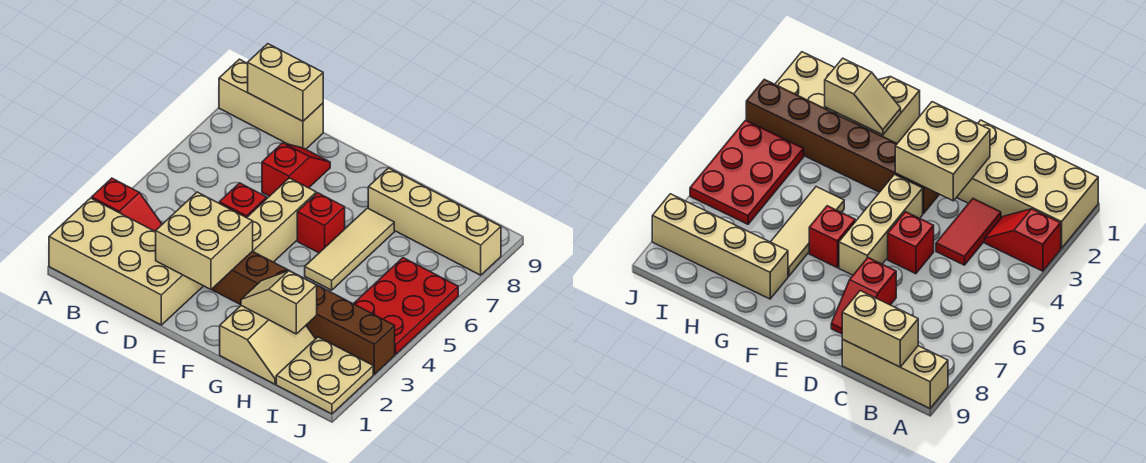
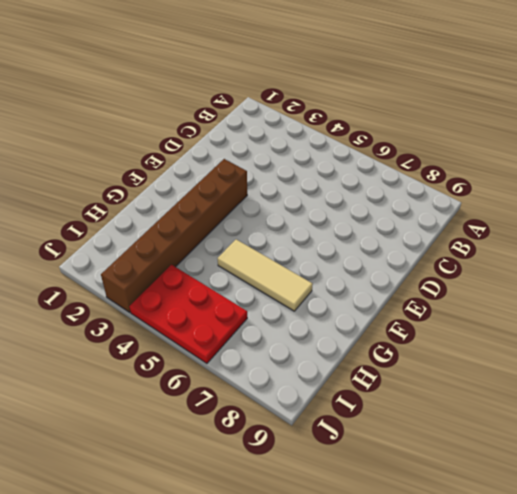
none -> tan brick A1:D2 level 1
none -> red slope A3:B3 level 1 top A
none -> tan brick A9:C9 level 1

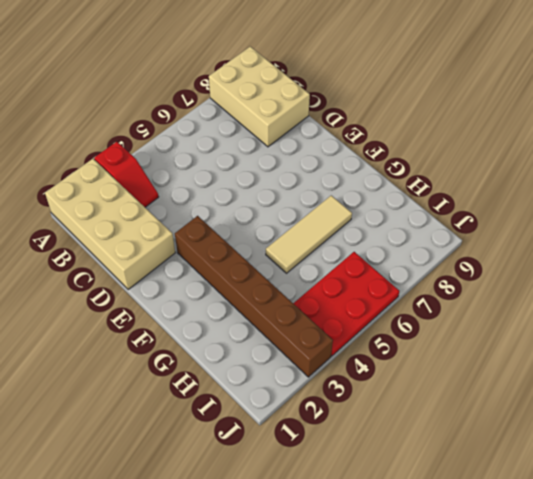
tan brick A8:C9 level 1 -> tan brick A9:C9 level 1
none -> red tile C3:C4 level 1
none -> red brick D5 level 1
none -> red slope D7:D8 level 1 top 7

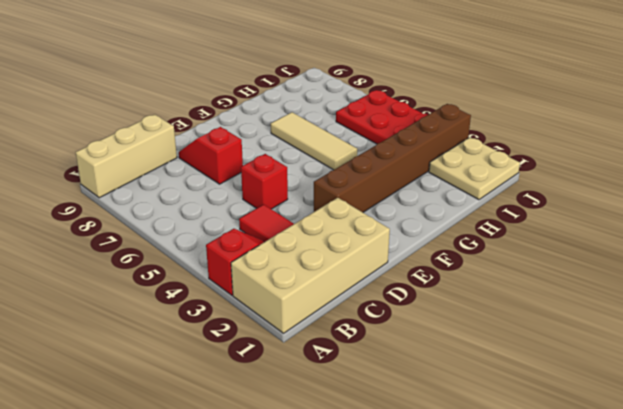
none -> tan brick E4:E6 level 1
none -> red brick F6 level 1
none -> tan slope G1:H2 level 1 top G

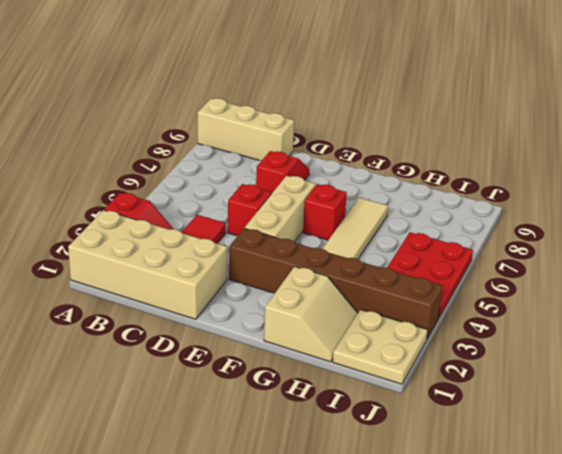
none -> tan brick G8:J8 level 1
none -> tan brick B9:C9 level 2
none -> tan brick D2:E3 level 2

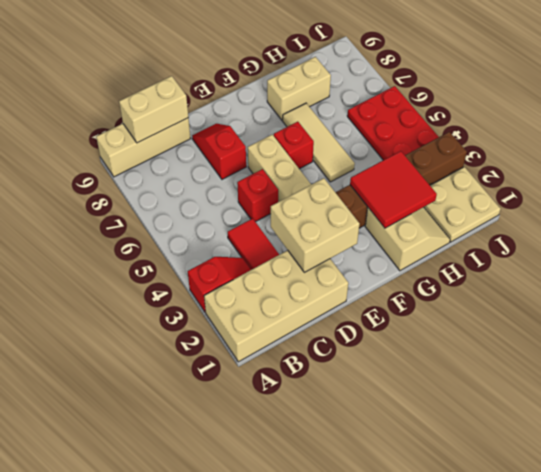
red tile G2:H3 level 2 -> tan slope G2:H2 level 2 top H
tan brick G8:H8 level 1 -> tan brick G8:J8 level 1

